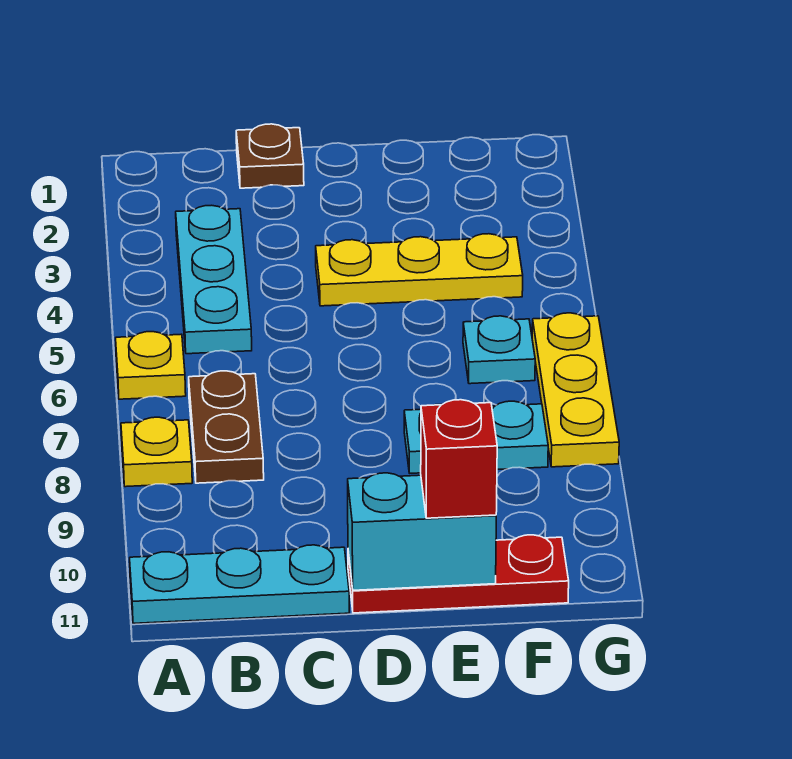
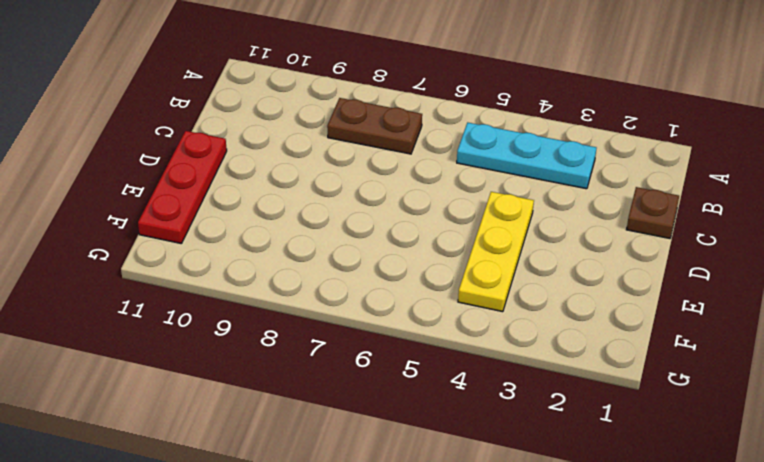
none -> yellow plate A6 level 1
none -> yellow plate A8 level 1
none -> cyan plate A11:C11 level 1

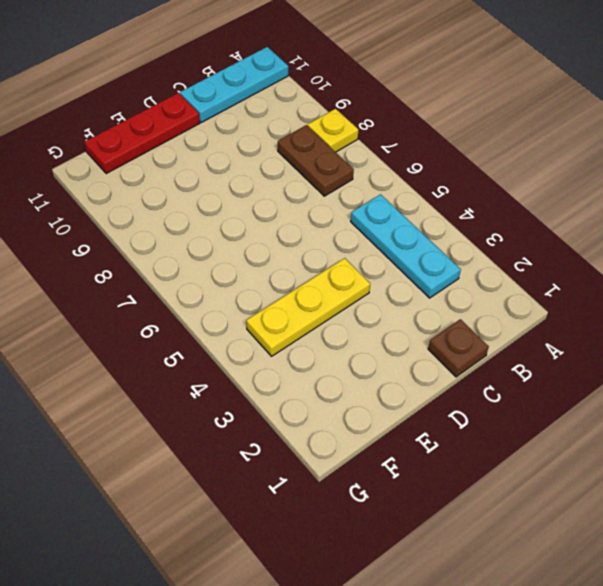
none -> yellow plate A6 level 1
none -> cyan plate E8:F8 level 1
none -> cyan plate F6 level 1

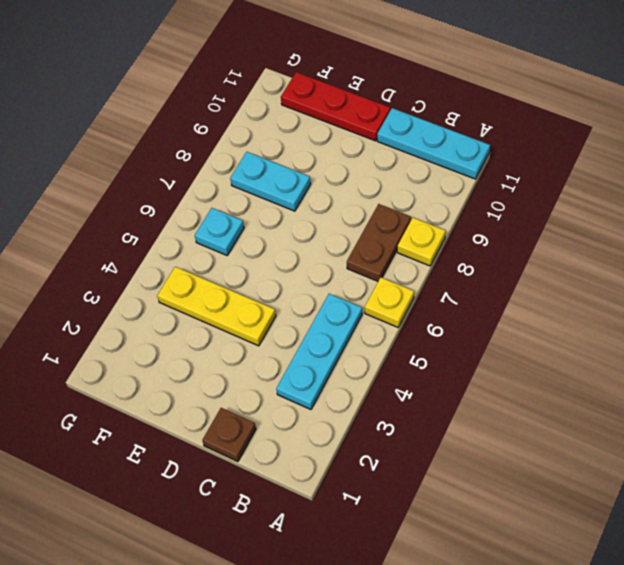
none -> yellow plate G6:G8 level 1
none -> cyan brick D11:E11 level 2
none -> red brick E11 level 3

